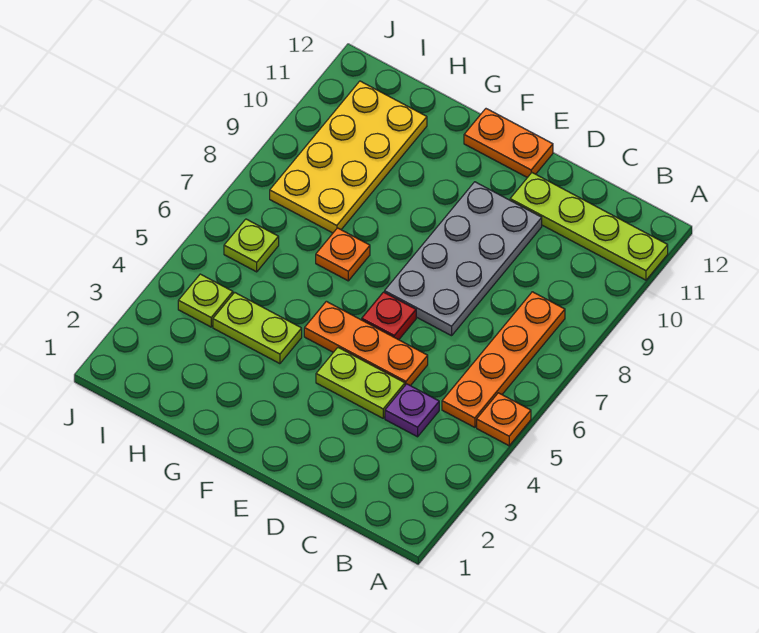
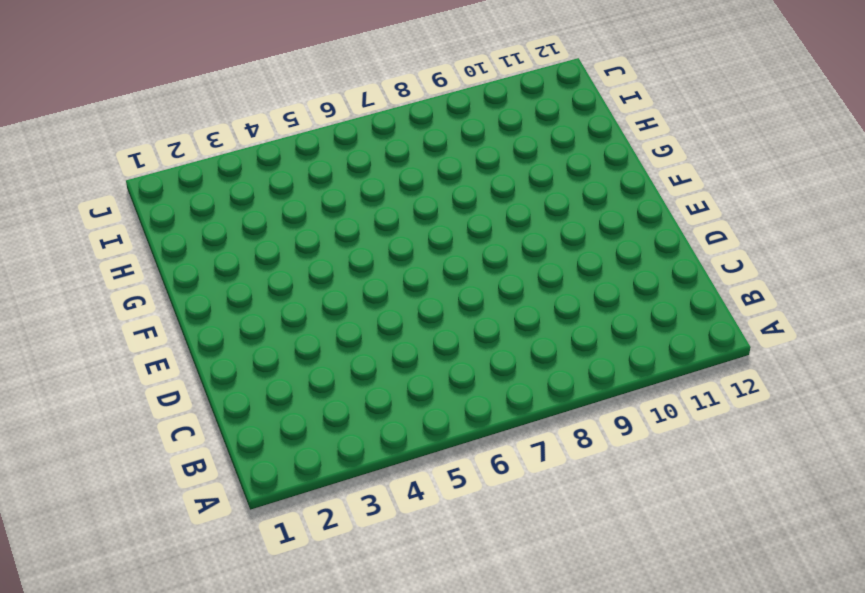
none -> orange plate A5 level 1
none -> lime plate A11:D11 level 1
none -> orange plate B5:B8 level 1

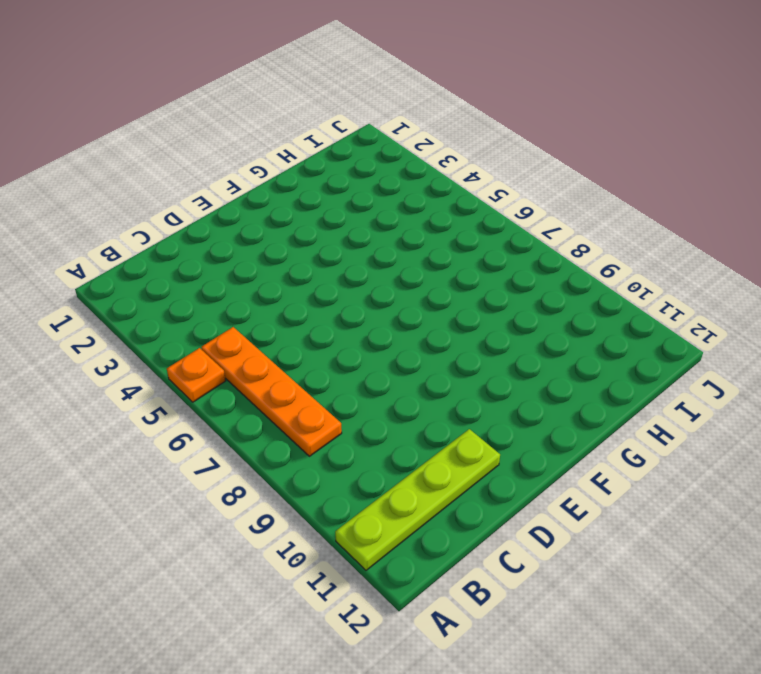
none -> purple plate C4 level 1
none -> lime plate D4:E4 level 1
none -> orange plate D5:F5 level 1

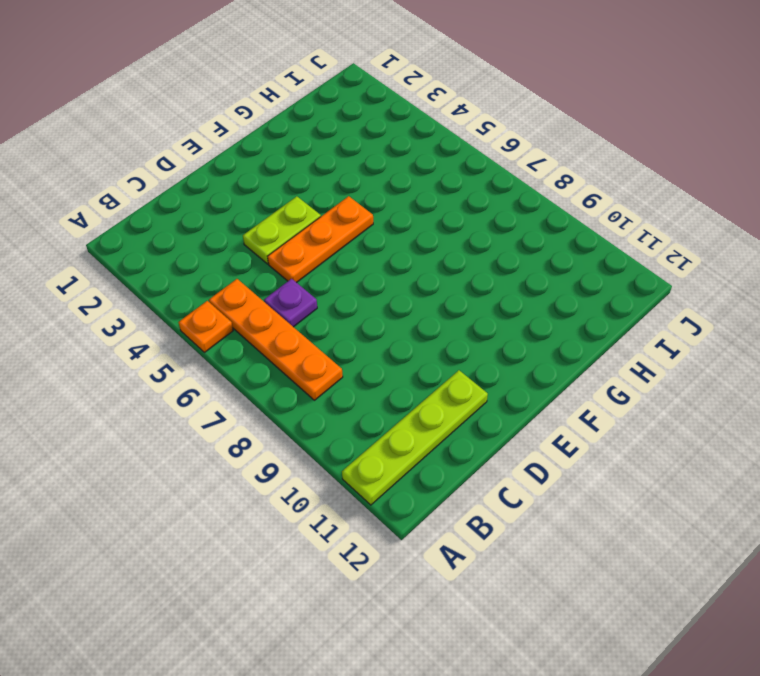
purple plate C6 level 1 -> purple plate C4 level 1
none -> grey plate D7:E10 level 1
none -> red plate E6 level 1
none -> orange plate E12:F12 level 1

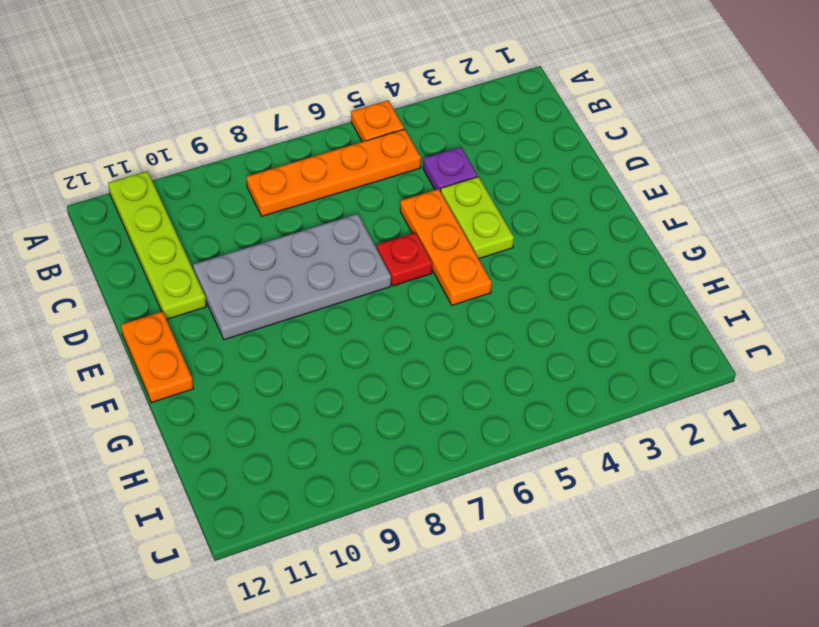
none -> lime plate G4:H4 level 1
none -> orange plate G7 level 1
none -> yellow plate H8:I11 level 1

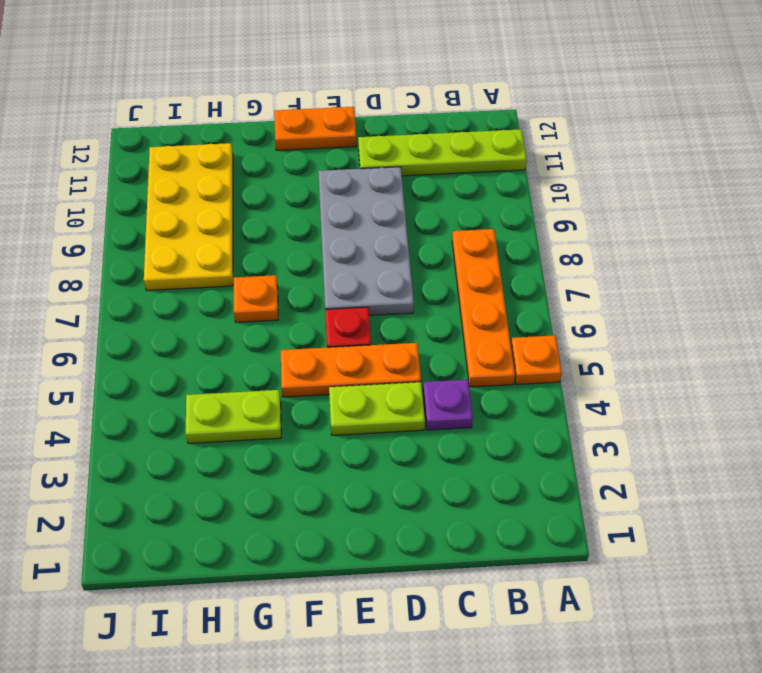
none -> lime plate I4 level 1
none -> lime plate I6 level 1

